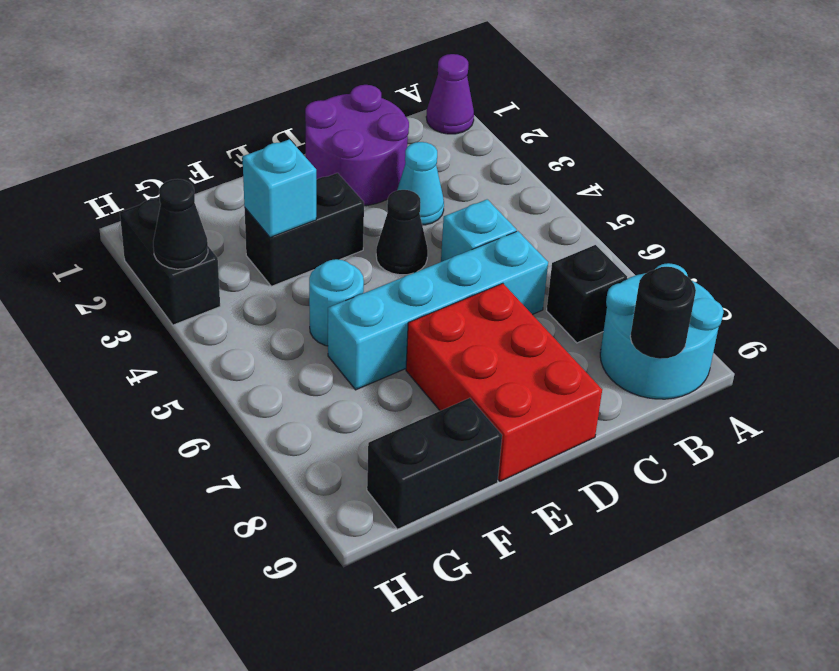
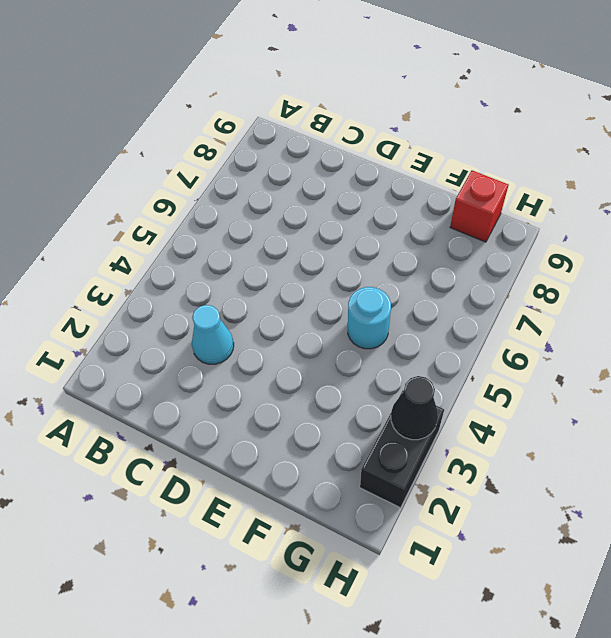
red brick G9 level 1 -> black brick F9:G9 level 1
none -> purple cone A1 level 1
none -> cyan round brick A8:B9 level 1
none -> black brick B7 level 1

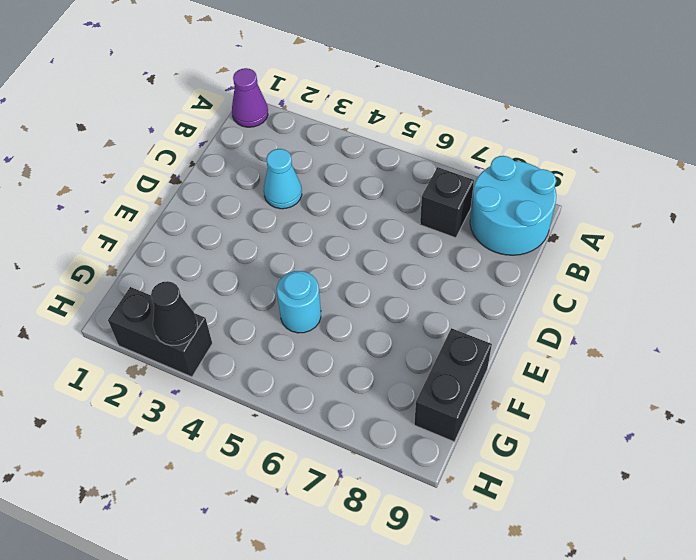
none -> purple round brick C1:D2 level 1
none -> cyan brick C5 level 1
none -> cyan brick C6:F6 level 1

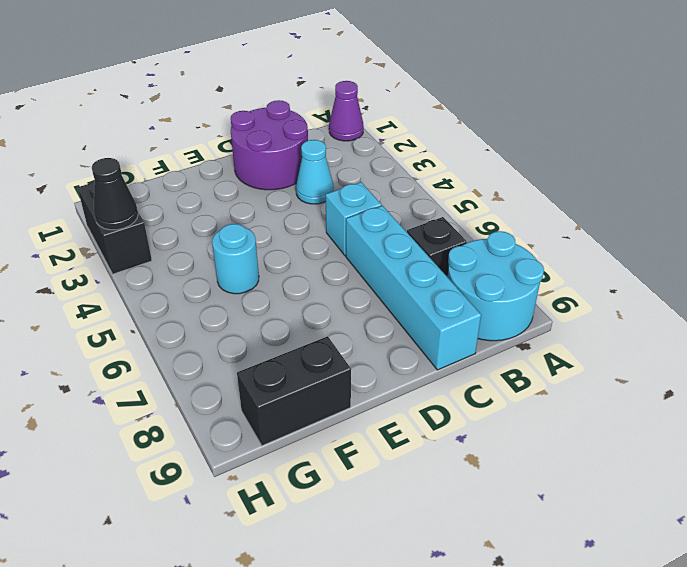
cyan brick C6:C9 level 1 -> cyan brick C6:F6 level 1
none -> black cone D4 level 1
none -> red brick D7:E9 level 1
none -> black brick E3:F3 level 1

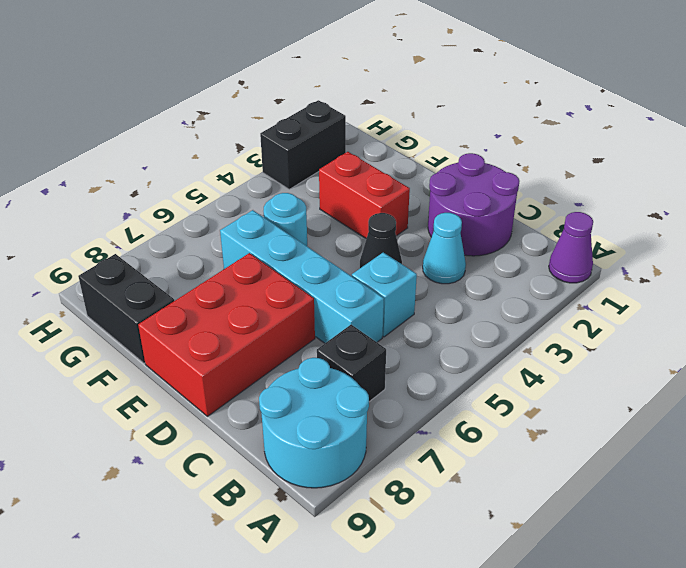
red brick E3:F3 level 1 -> black brick E3:F3 level 1
none -> black round brick B9 level 2
none -> cyan brick F3 level 2
none -> black cone H3 level 2

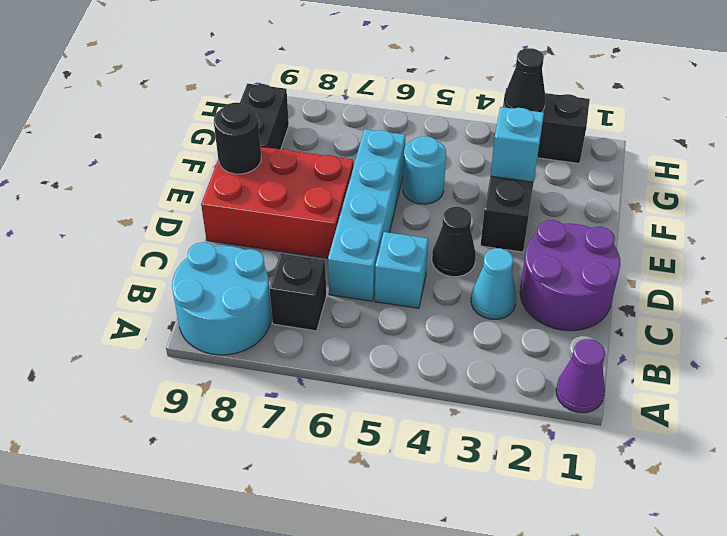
black round brick E9 level 2 -> black round brick B9 level 2

